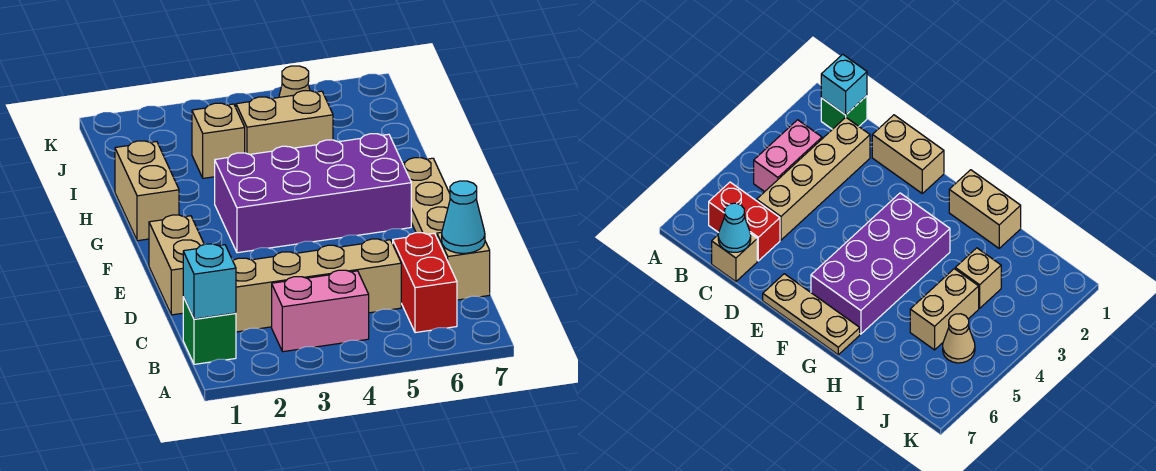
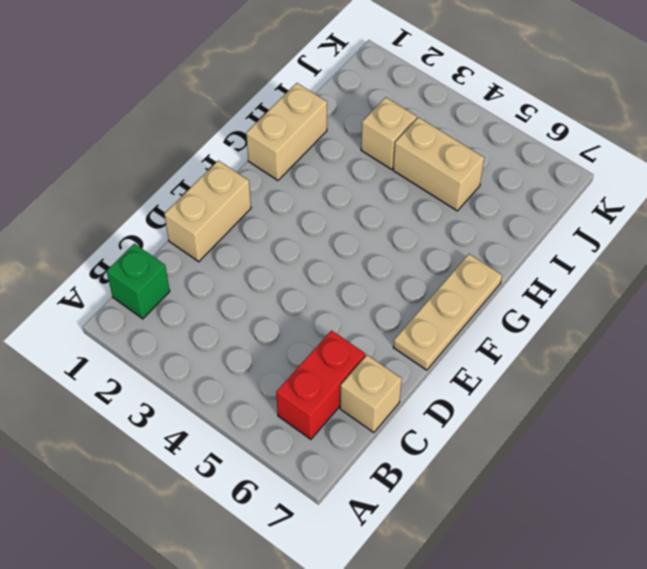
none -> pink brick B3:B4 level 1
none -> tan brick C2:C5 level 1
none -> purple brick F3:G6 level 1

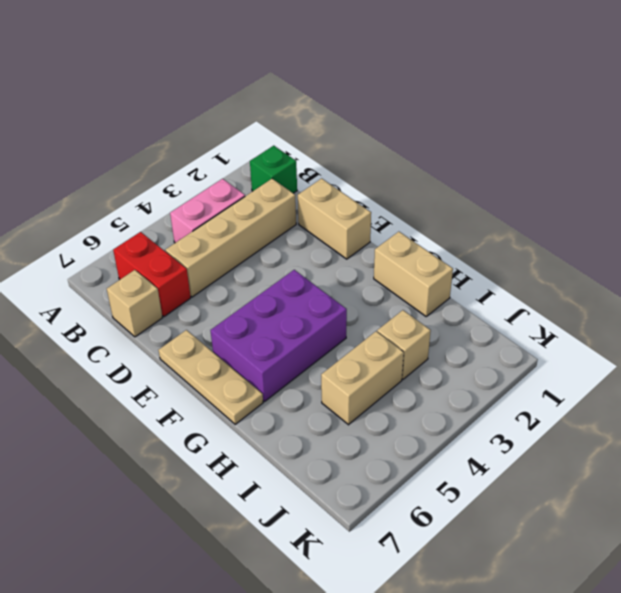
purple brick F4:G6 level 1 -> purple brick F3:G6 level 1
none -> tan cone J5 level 1
none -> cyan brick B1 level 2
none -> cyan cone C7 level 2

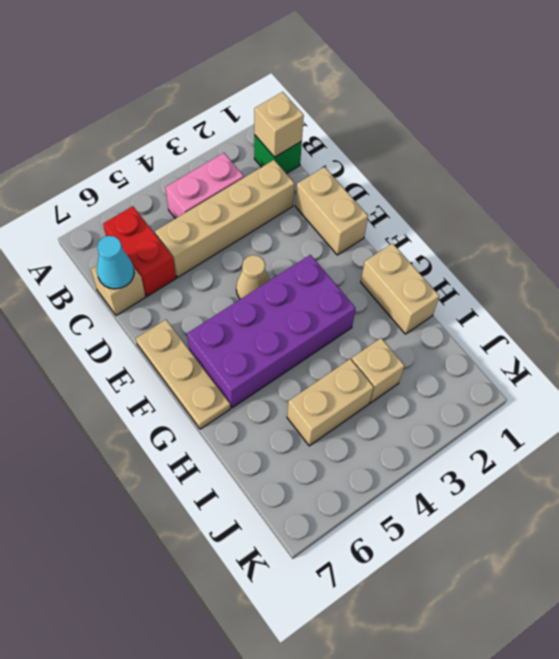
tan brick B1 level 2 -> cyan brick B1 level 2
tan cone E4 level 1 -> tan cone J5 level 1

